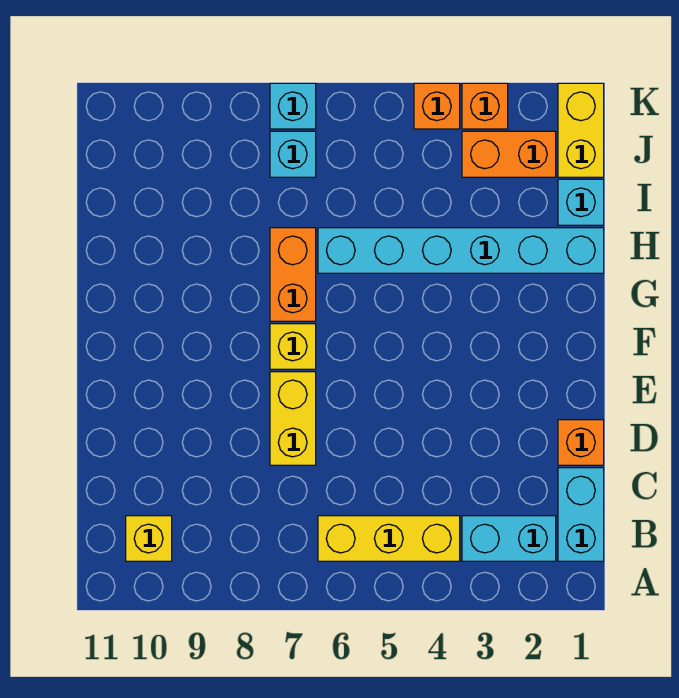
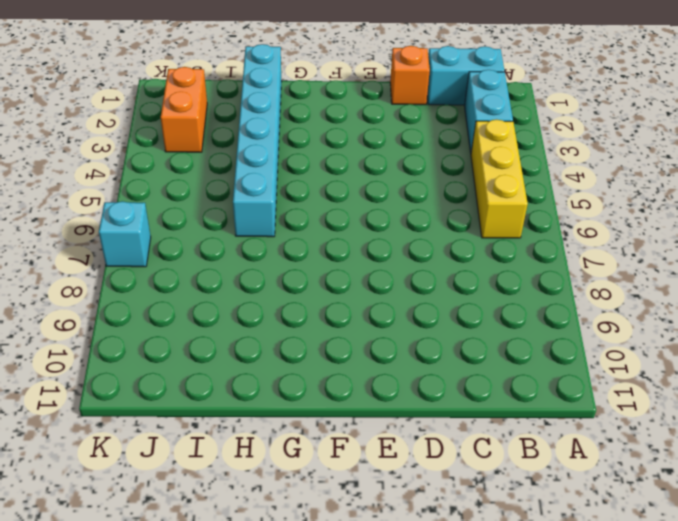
none -> yellow brick B10 level 1
none -> yellow brick D7:E7 level 1
none -> yellow brick F7 level 1

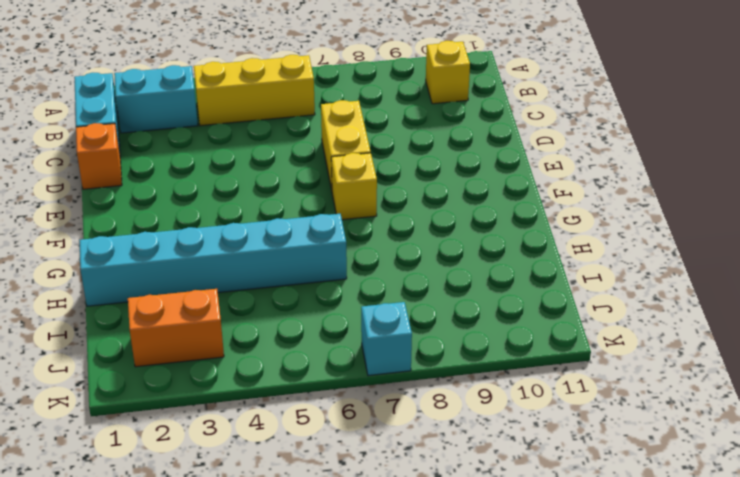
none -> orange brick G7:H7 level 1
none -> cyan brick I1 level 1
none -> yellow brick J1:K1 level 1

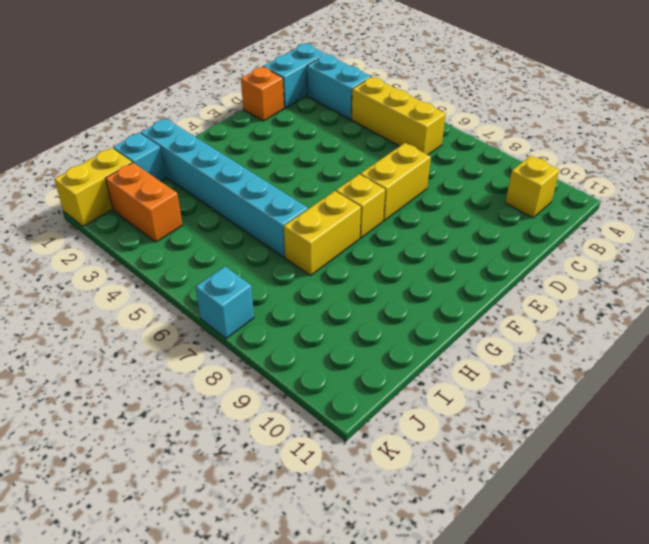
yellow brick G7:H7 level 1 -> orange brick G7:H7 level 1
none -> cyan brick J7 level 1
none -> orange brick K3 level 1
none -> orange brick K4 level 1

